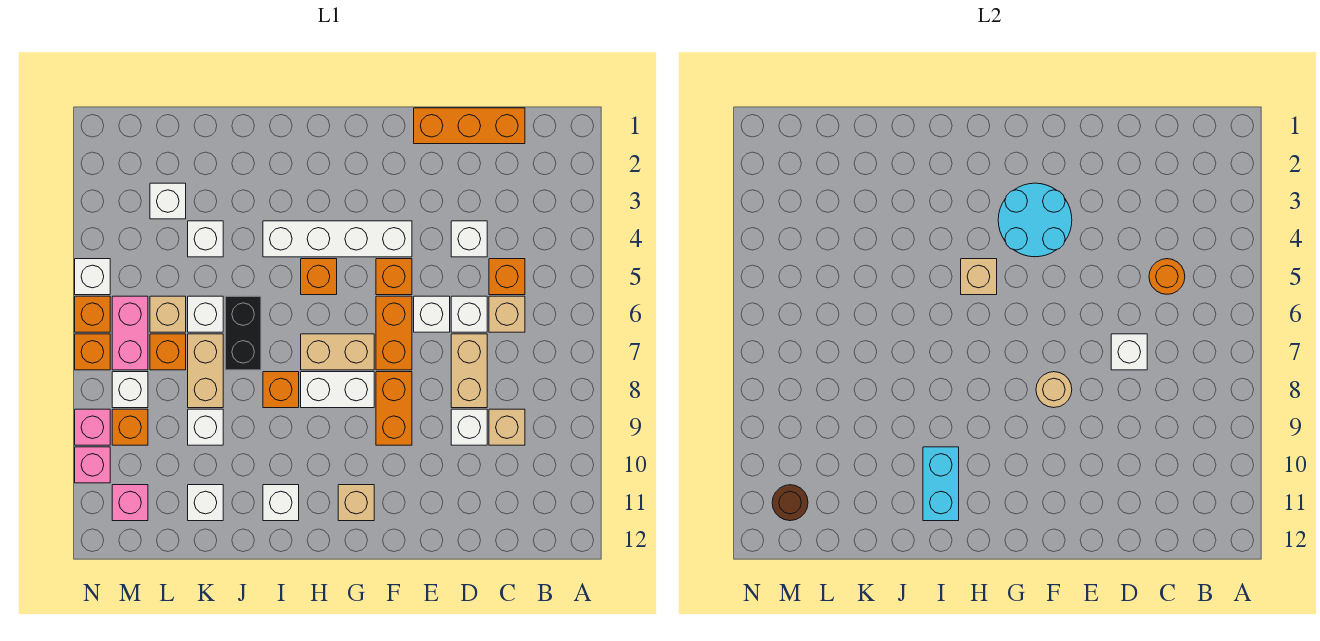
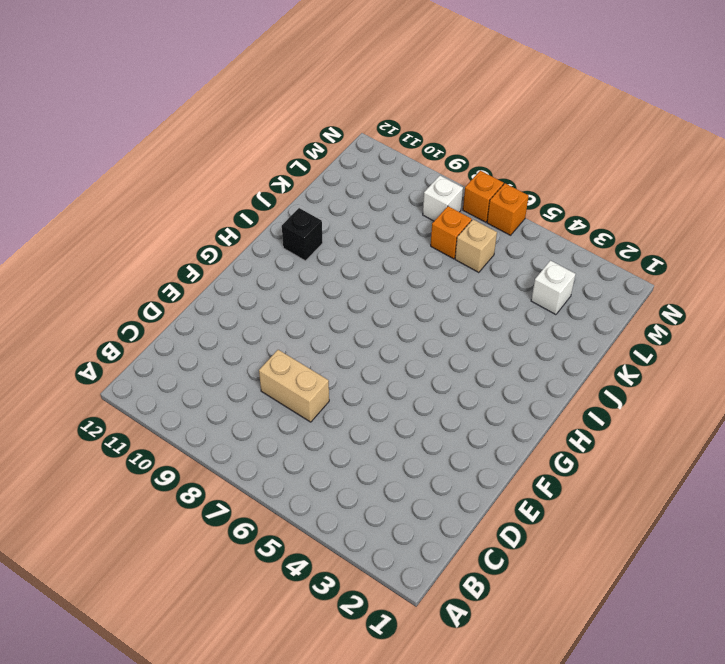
black brick I11 level 1 -> white brick I11 level 1
none -> orange brick C1:E1 level 1
none -> orange brick C5 level 1
none -> tan brick C6 level 1
none -> tan brick C9 level 1

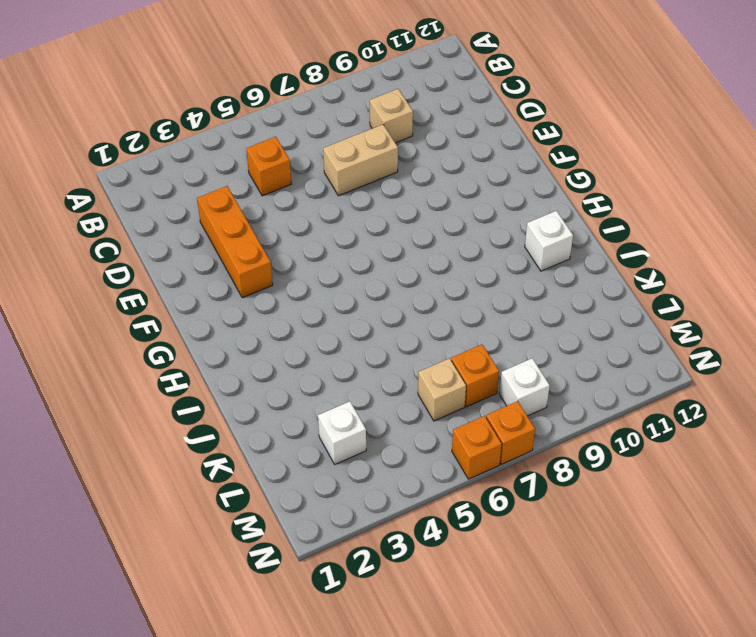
orange brick D3:F3 level 1 -> orange brick C1:E1 level 1
none -> tan brick C6 level 1
none -> white brick D4 level 1
none -> white brick D6 level 1
none -> white brick D9 level 1

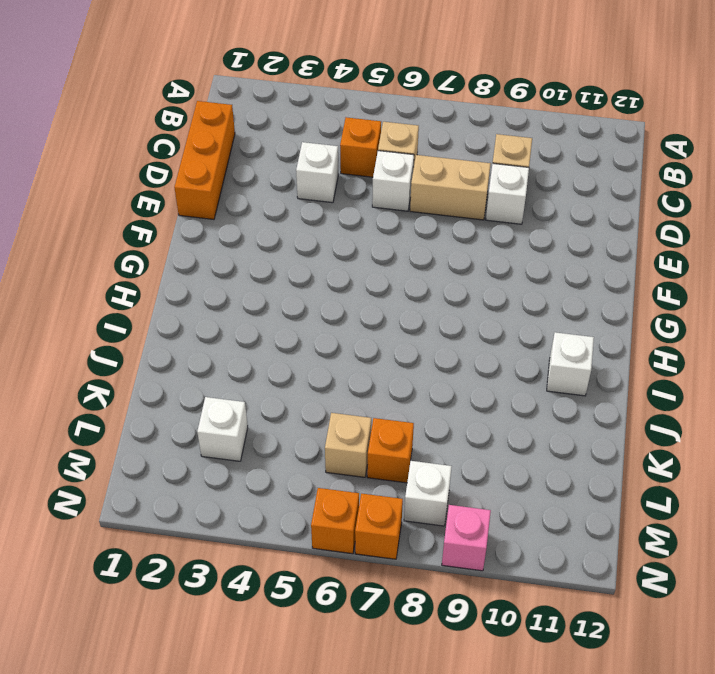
none -> white brick E6 level 1
none -> white brick F4:I4 level 1
none -> orange brick F5 level 1
none -> orange brick F6:F7 level 1

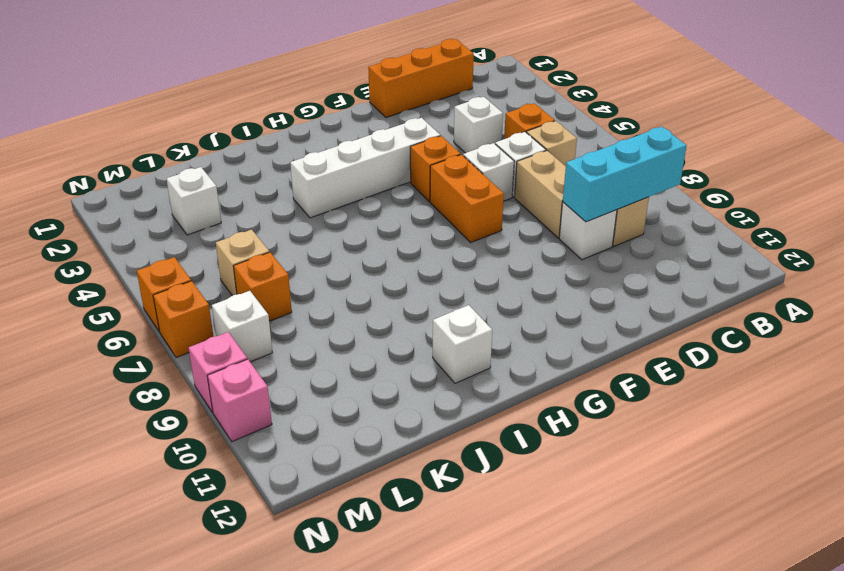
cyan brick B9:D9 level 2 -> none
none -> orange brick F8:F9 level 1
none -> tan brick G7:H7 level 1
none -> white brick G8:H8 level 1
none -> tan brick G11 level 1

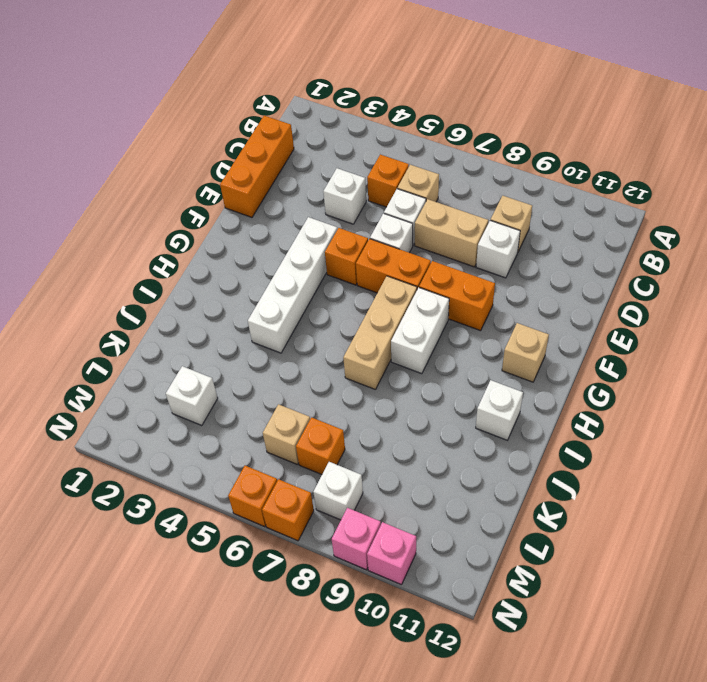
tan brick G7:I7 level 1 -> tan brick G7:H7 level 1
none -> orange brick H5 level 1
none -> orange brick I8 level 1
none -> black brick J6:J7 level 1
none -> white brick K4 level 1

